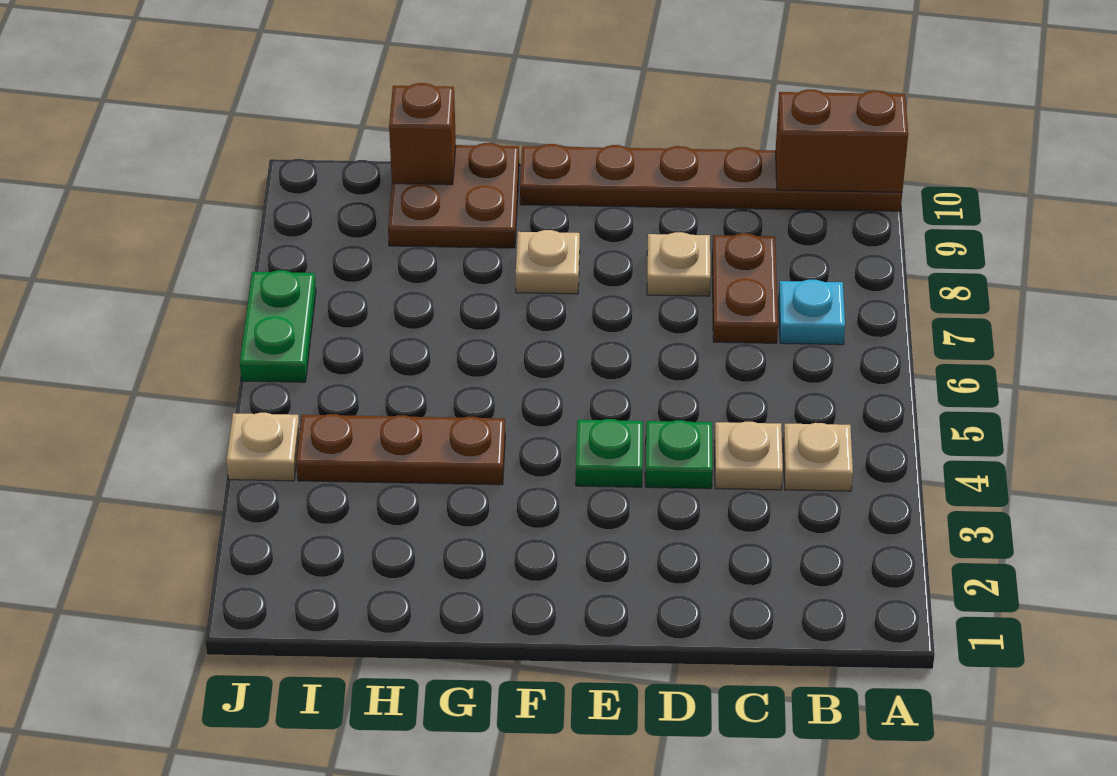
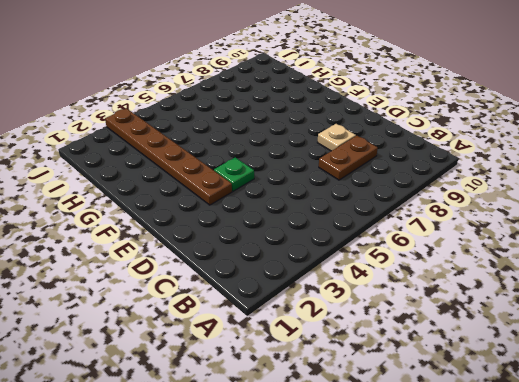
brown plate E3:J3 level 1 -> brown plate A10:F10 level 1
none -> tan plate B4 level 1
none -> cyan plate B7 level 1
none -> tan plate C4 level 1

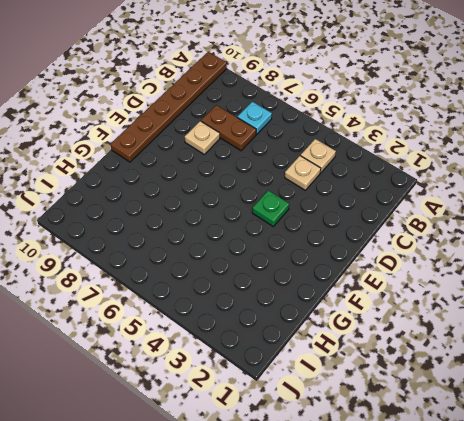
none -> green plate D4 level 1
none -> tan plate F8 level 1
none -> brown plate G4:I4 level 1

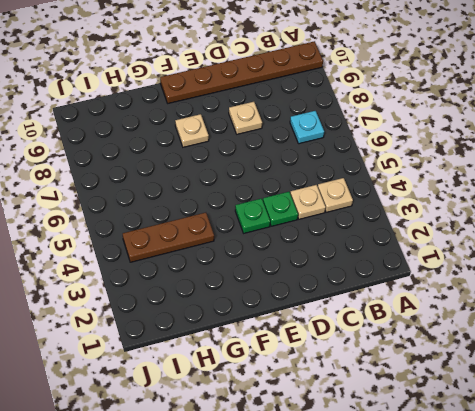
none -> brown plate C7:C8 level 1
none -> brown plate G9:H10 level 1
none -> tan plate J4 level 1

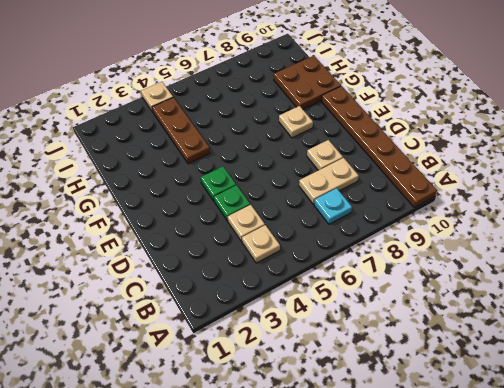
tan plate C7:C8 level 1 -> brown plate C7:C8 level 1
none -> green plate J6:J7 level 1
none -> brown brick A10:B10 level 2
none -> brown brick H10 level 2

